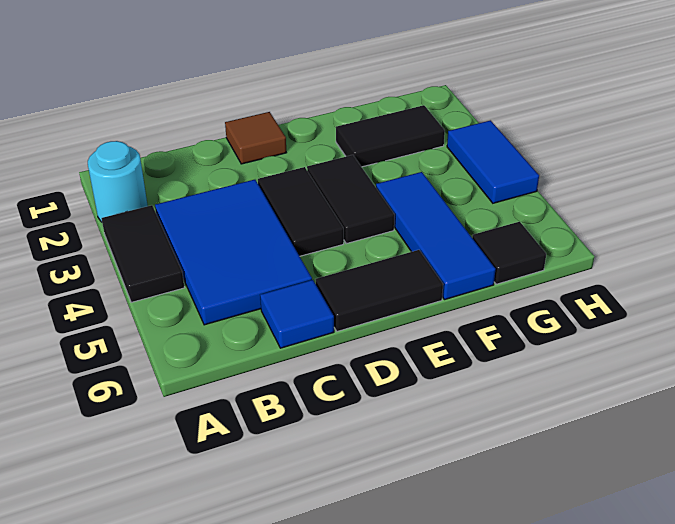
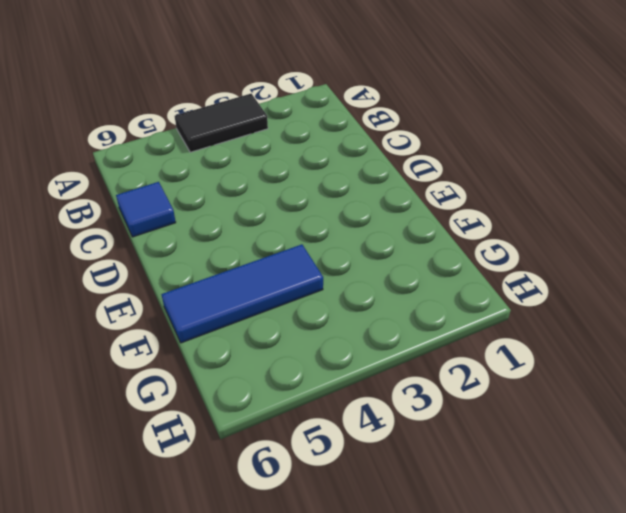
none -> cyan round brick A2 level 1
none -> blue tile B3:C5 level 1
none -> brown tile D1 level 1

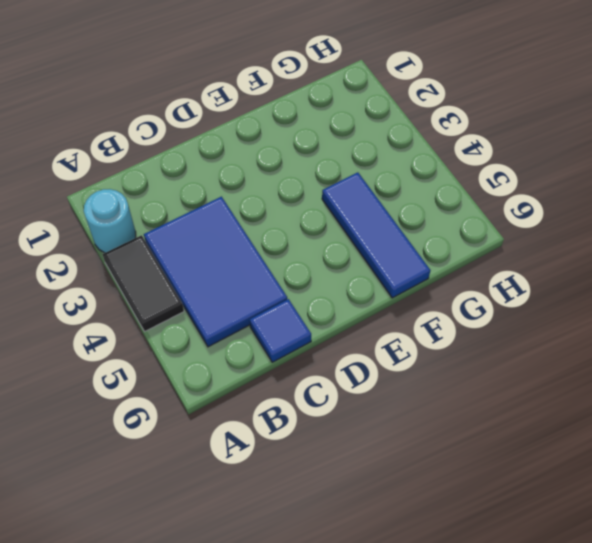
none -> brown tile D1 level 1
none -> black tile D3:D4 level 1
none -> black tile D6:E6 level 1

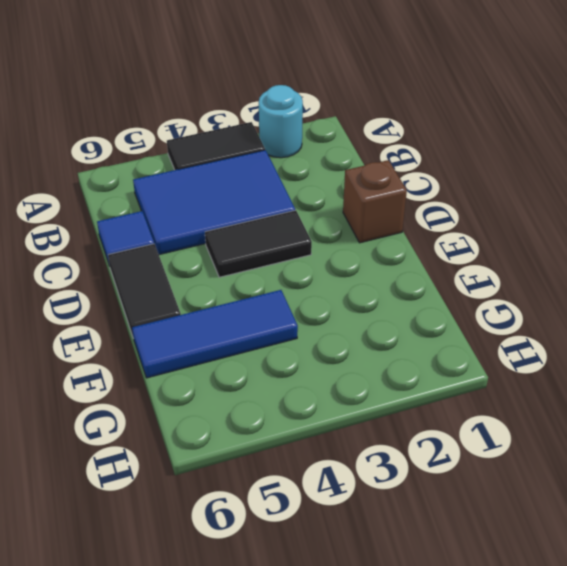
brown brick D1 level 1 -> brown tile D1 level 1
none -> black tile E3:E4 level 1
none -> black tile F2:G2 level 1
none -> black tile G6 level 1

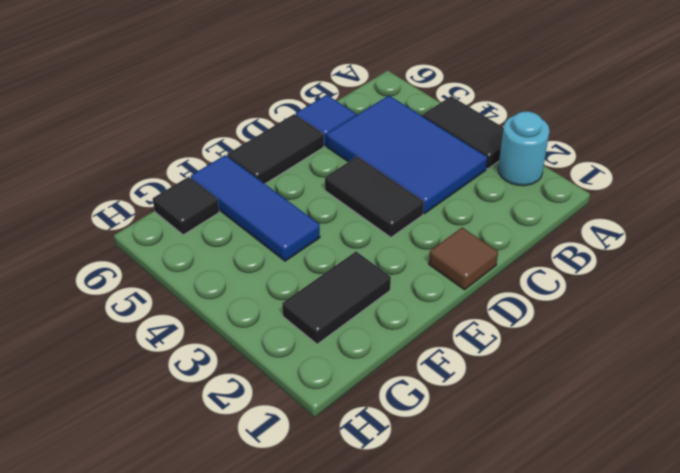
none -> black tile E3:E4 level 1
none -> blue tile H3:H4 level 1

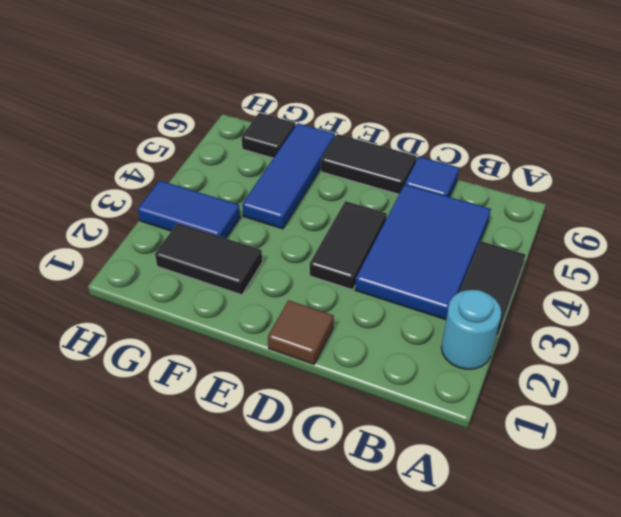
blue tile G3:H3 level 1 -> blue tile H3:H4 level 1
none -> black tile E3:E4 level 1

